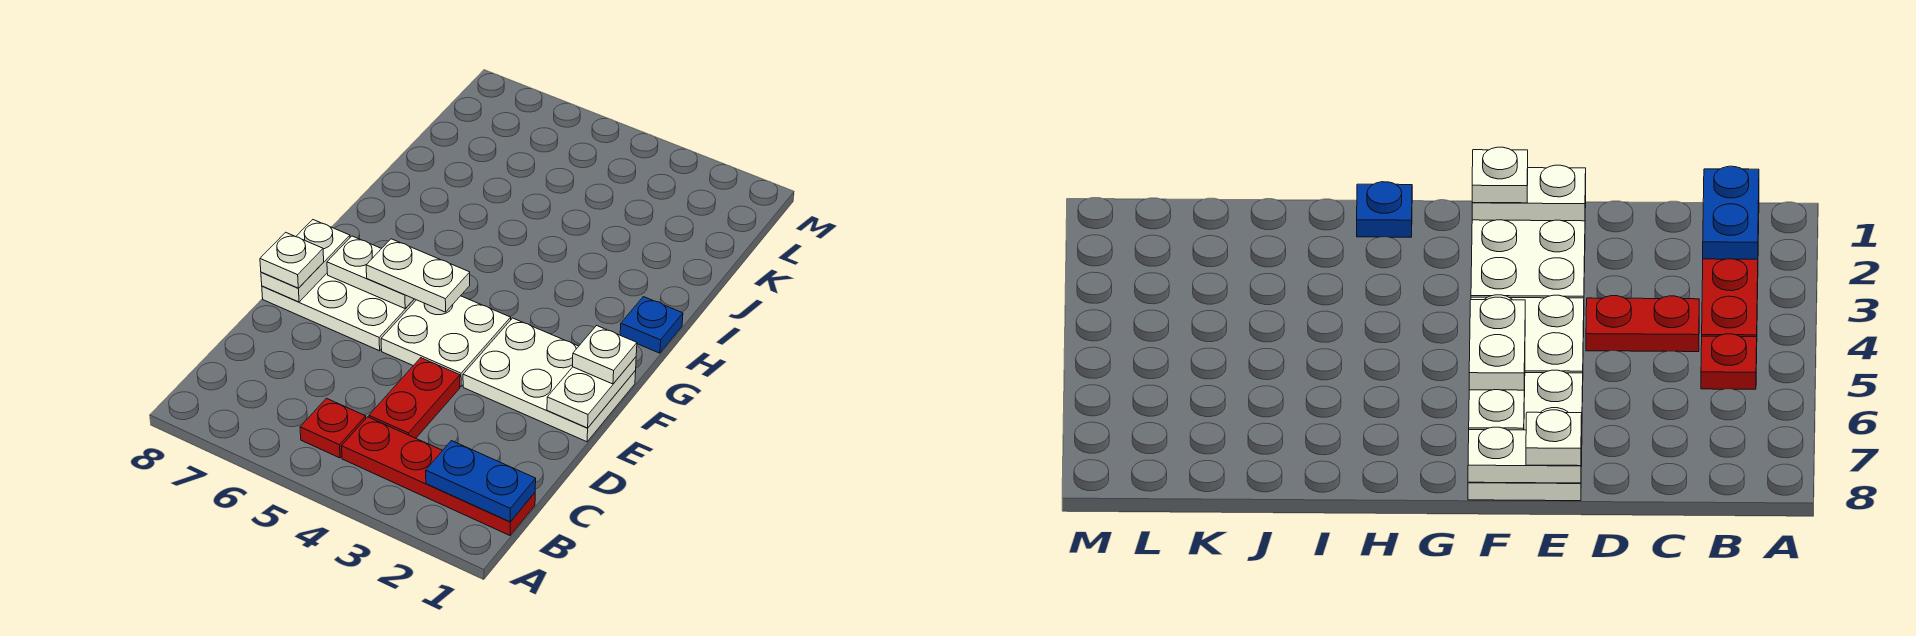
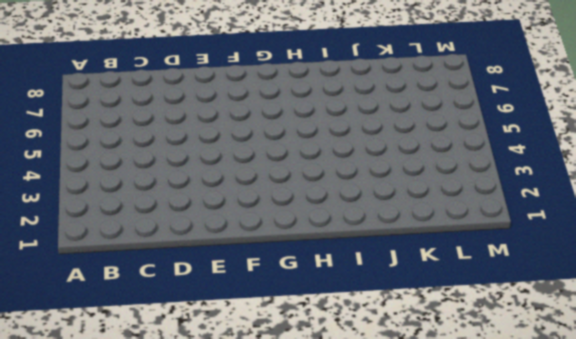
none -> red plate B1:B4 level 1
none -> red plate B5 level 1
none -> red plate C4:D4 level 1

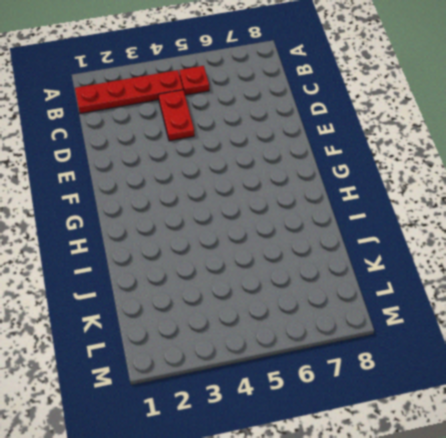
none -> white plate E1:F3 level 1
none -> white plate E4:F5 level 1
none -> white plate E6:F8 level 1

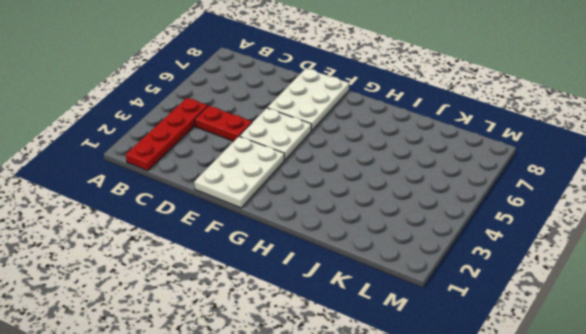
none -> red plate B5 level 1
none -> blue plate H1 level 1
none -> blue plate B1:B2 level 2

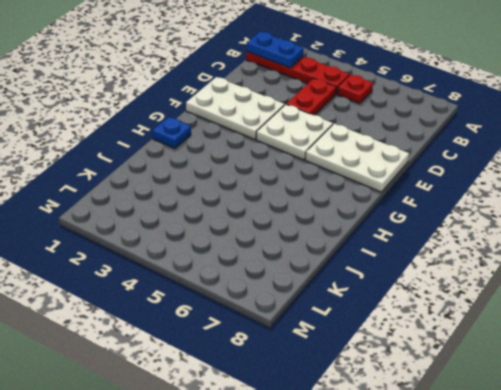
none -> white plate E1:F1 level 2
none -> white plate E8:F8 level 2
none -> white plate F6:F7 level 2

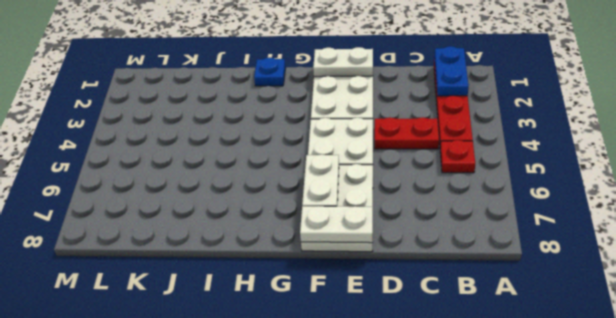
none -> white plate E8 level 3
none -> white plate F1 level 3
none -> white plate F5:F6 level 3

